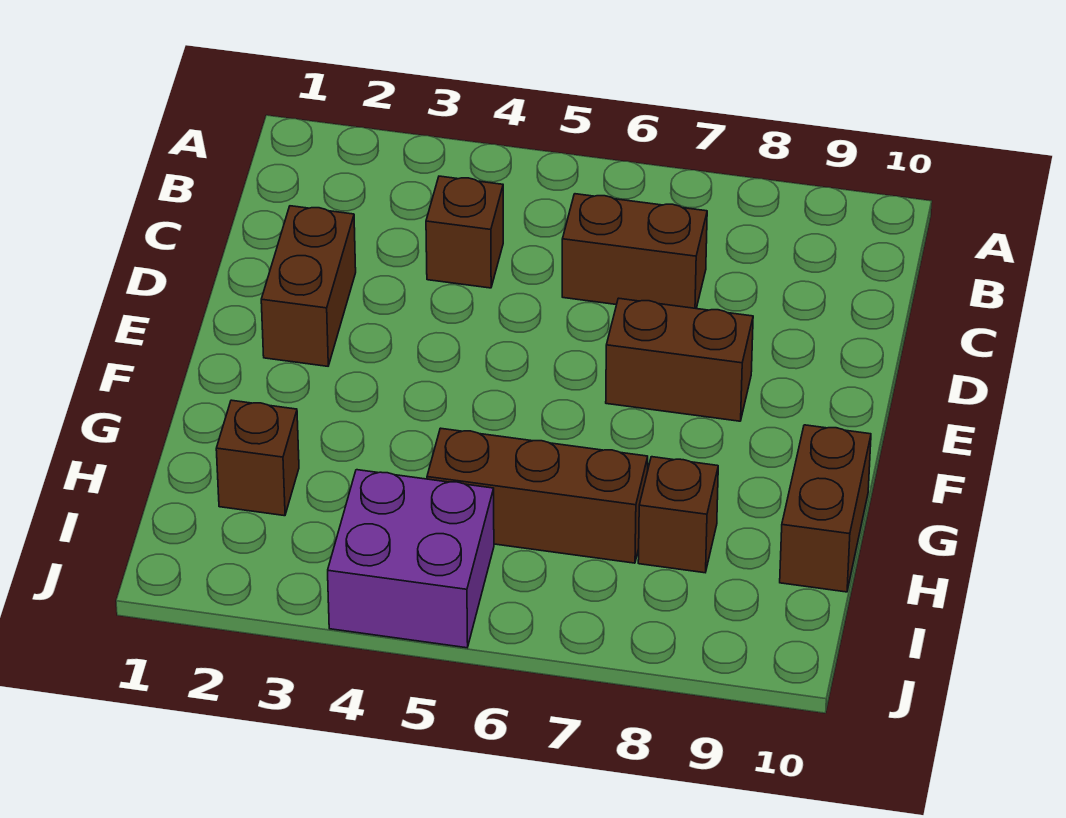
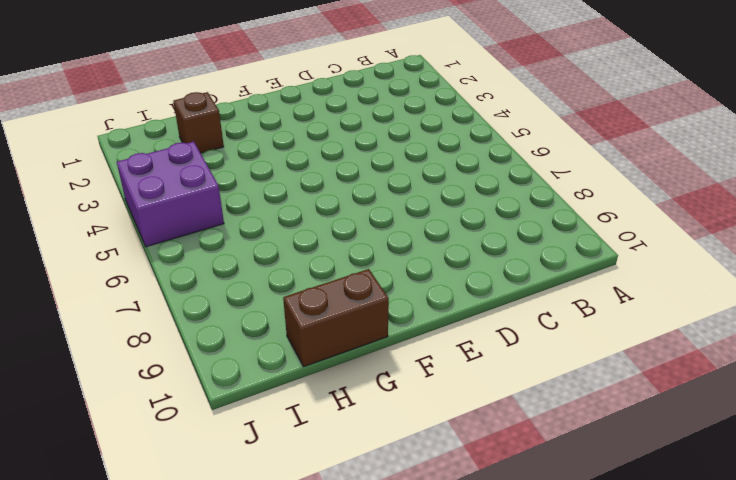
none -> brown brick C4 level 1
none -> brown brick C6:C7 level 1

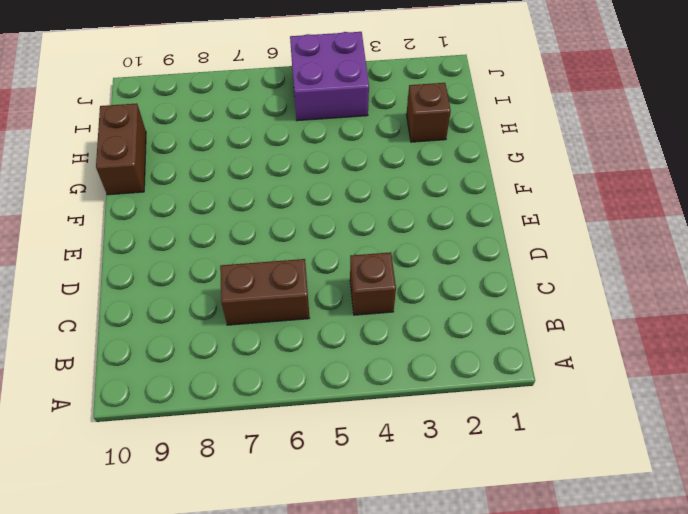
none -> brown brick D2:E2 level 1
none -> brown brick E7:E8 level 1

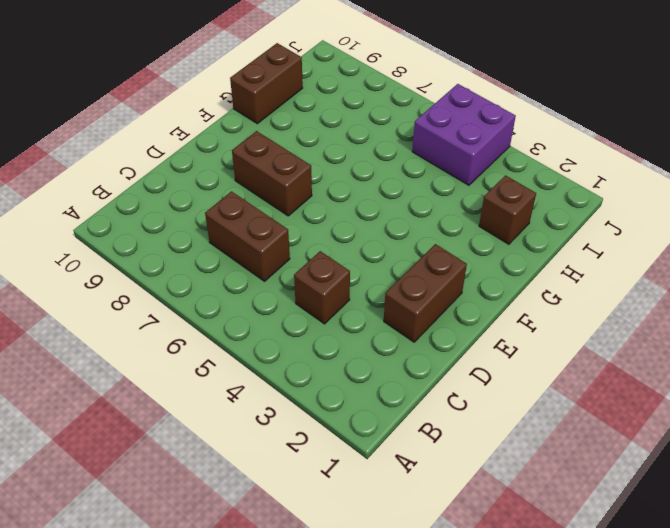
none -> brown brick H5:H7 level 1
none -> brown brick H8 level 1

